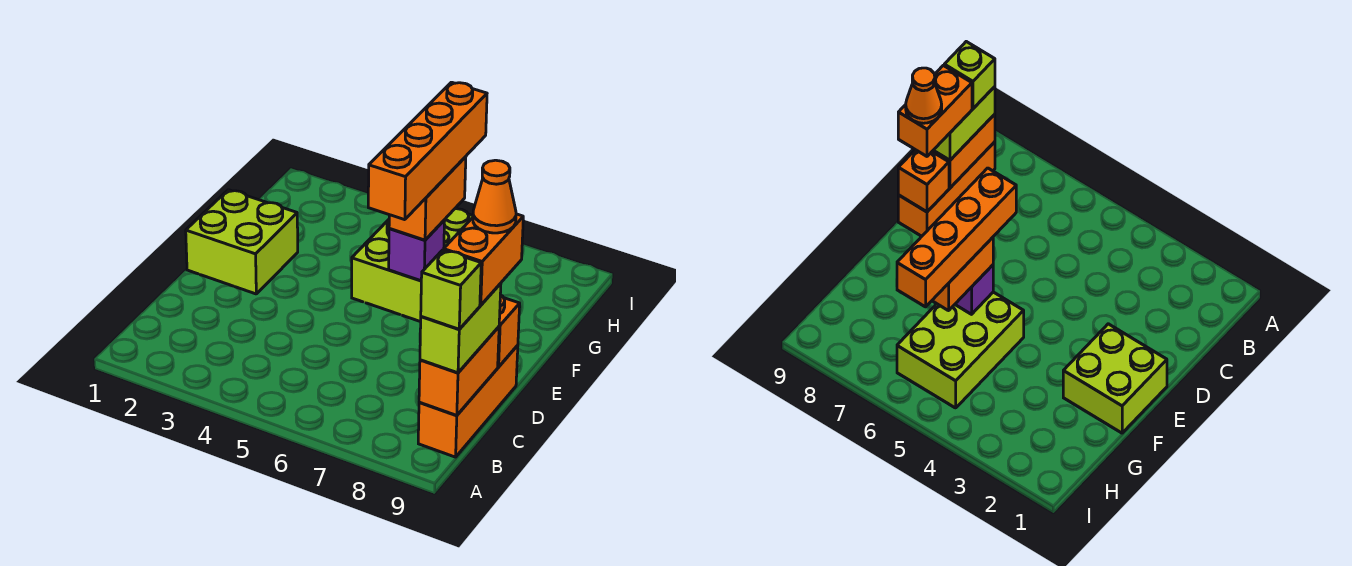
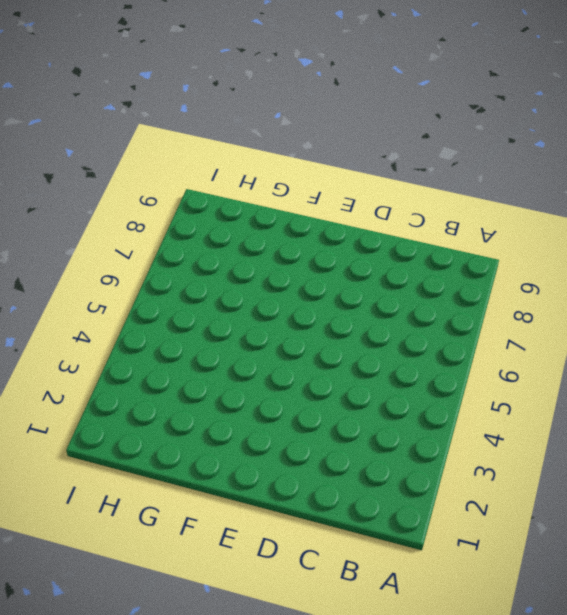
none -> orange brick B9:D9 level 1
none -> lime brick E1:F2 level 1
none -> lime brick F5:H6 level 1

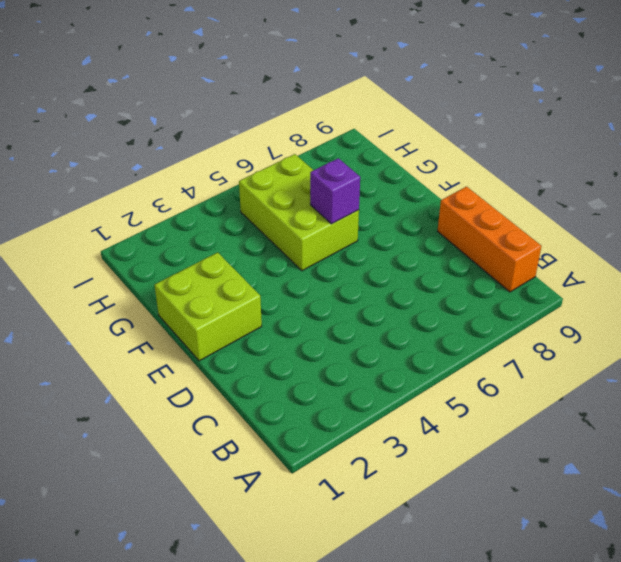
none -> orange brick B9:C9 level 2
none -> orange brick D9 level 2
none -> lime brick B9:C9 level 3

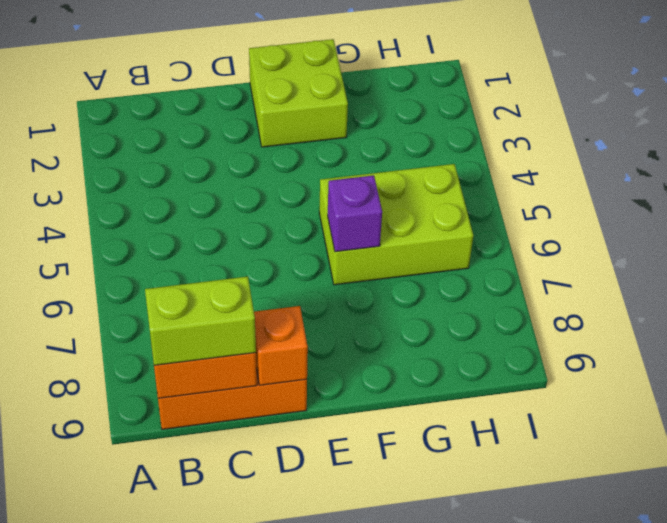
none -> orange brick F6:G6 level 3
none -> lime brick B9 level 4
none -> orange brick C9:D9 level 4

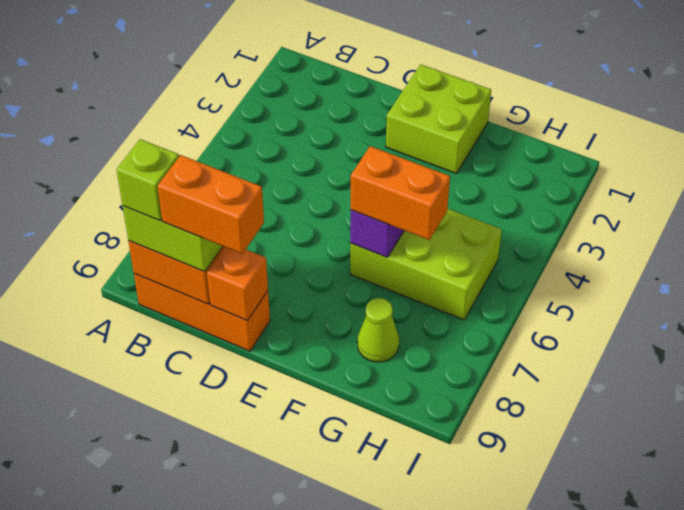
lime cone G8 level 1 -> none
none -> orange brick E6:H6 level 4
none -> orange cone D9 level 5

